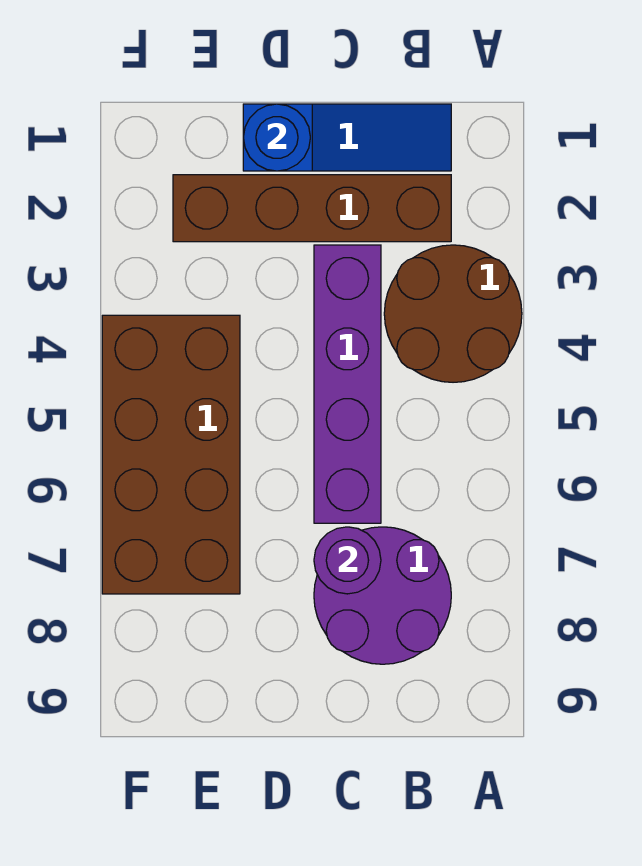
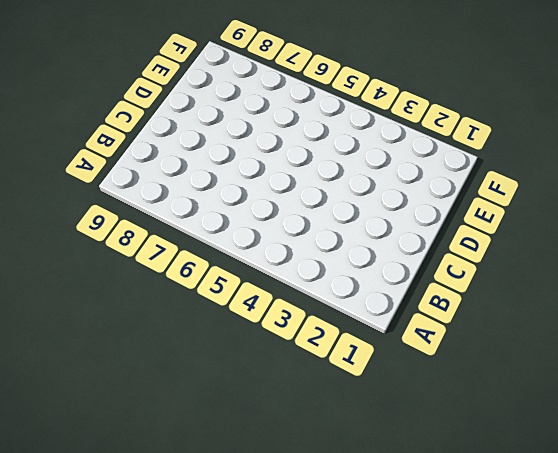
none -> brown round brick A3:B4 level 1
none -> blue slope B1:D1 level 1 top D

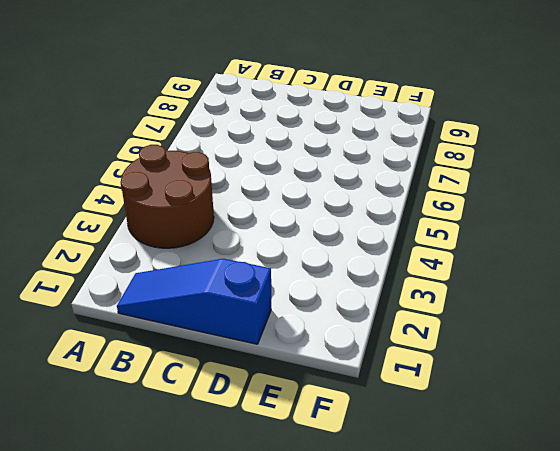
none -> brown brick B2:E2 level 1
none -> purple round brick B7:C8 level 1

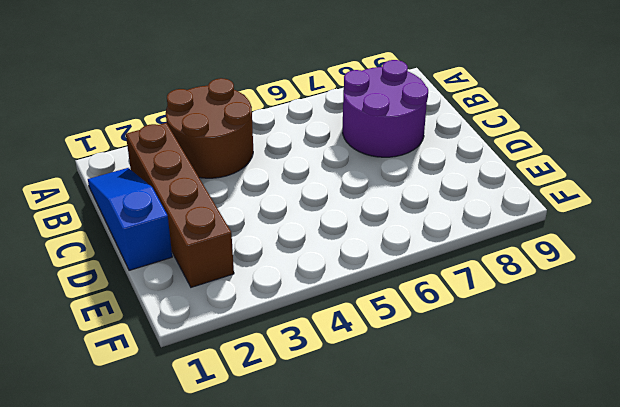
none -> purple brick C3:C6 level 1
none -> brown brick E4:F7 level 1

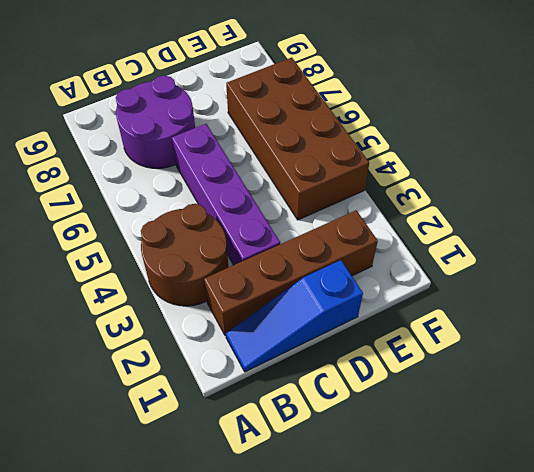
none -> purple round brick C7 level 2
none -> blue round brick D1 level 2

